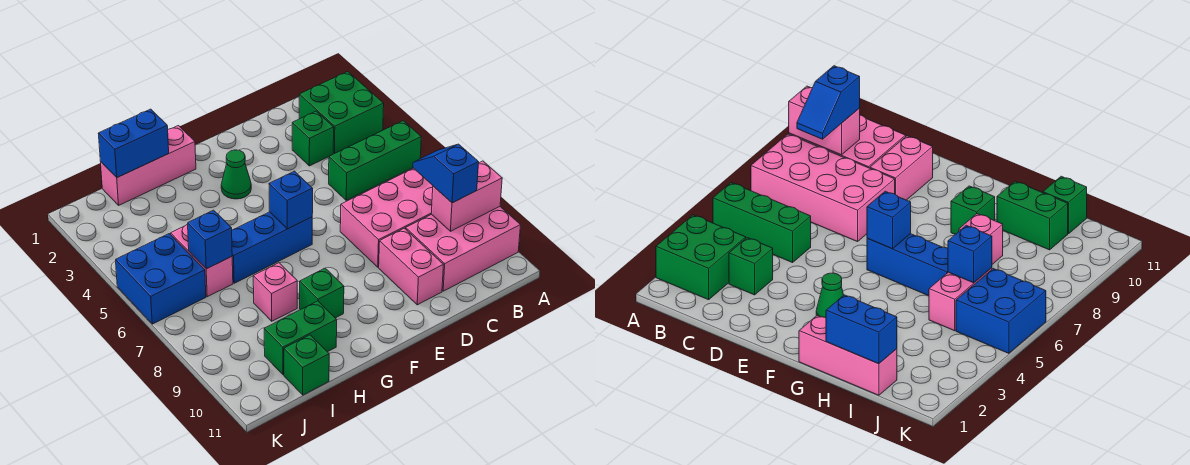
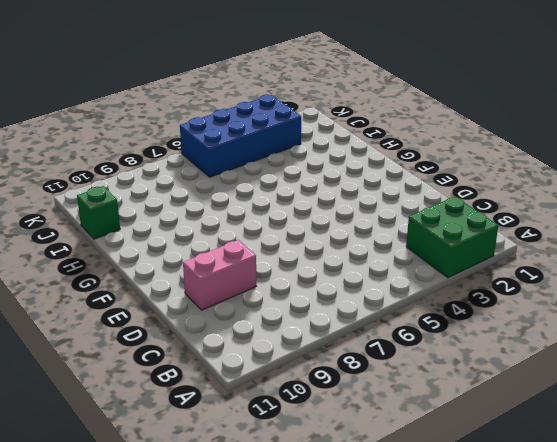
blue brick J3:K6 level 1 -> blue brick J5:K6 level 1
none -> green brick A5:C5 level 1
none -> pink brick A7:D8 level 1
none -> pink brick A9:C10 level 1

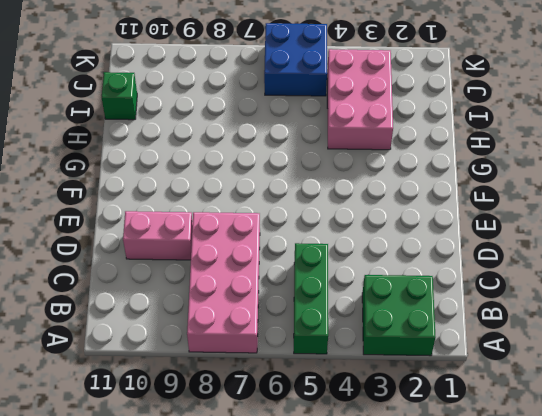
pink brick H3:J4 level 1 -> pink brick A9:C10 level 1
none -> green brick C3 level 1
none -> green cone F3 level 1
none -> blue brick F6:H6 level 1

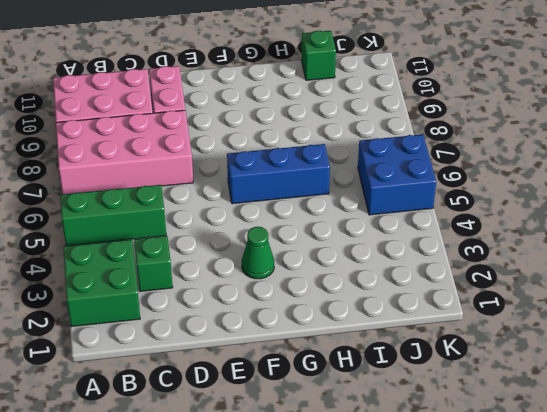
none -> pink brick G1:I1 level 1
none -> green brick G9 level 1
none -> pink brick H8 level 1

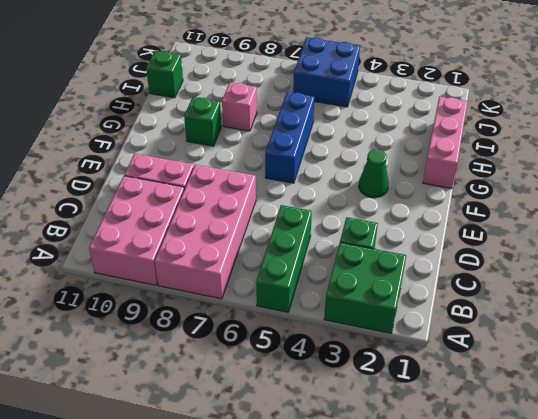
none -> green brick H10:I10 level 1
none -> pink brick I5:I6 level 1
none -> pink brick A9:B9 level 2

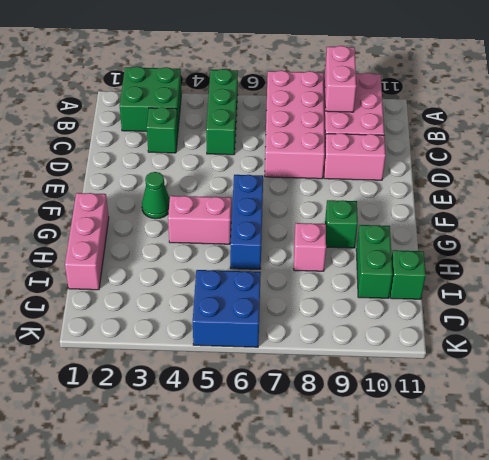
pink brick G4:G5 level 1 -> pink brick I5:I6 level 1
none -> blue brick F6 level 2
none -> blue brick H1:I1 level 2
none -> blue brick I6 level 2

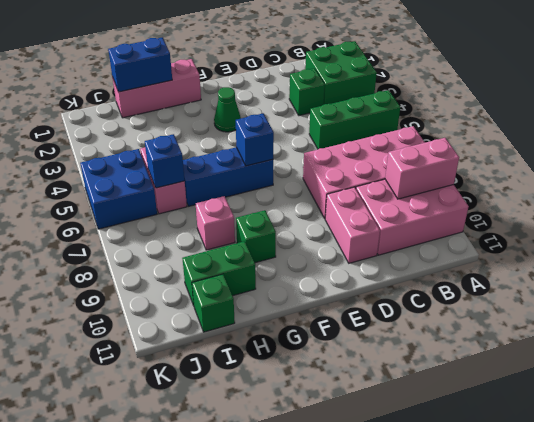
none -> blue slope B8:B9 level 3 top 9

